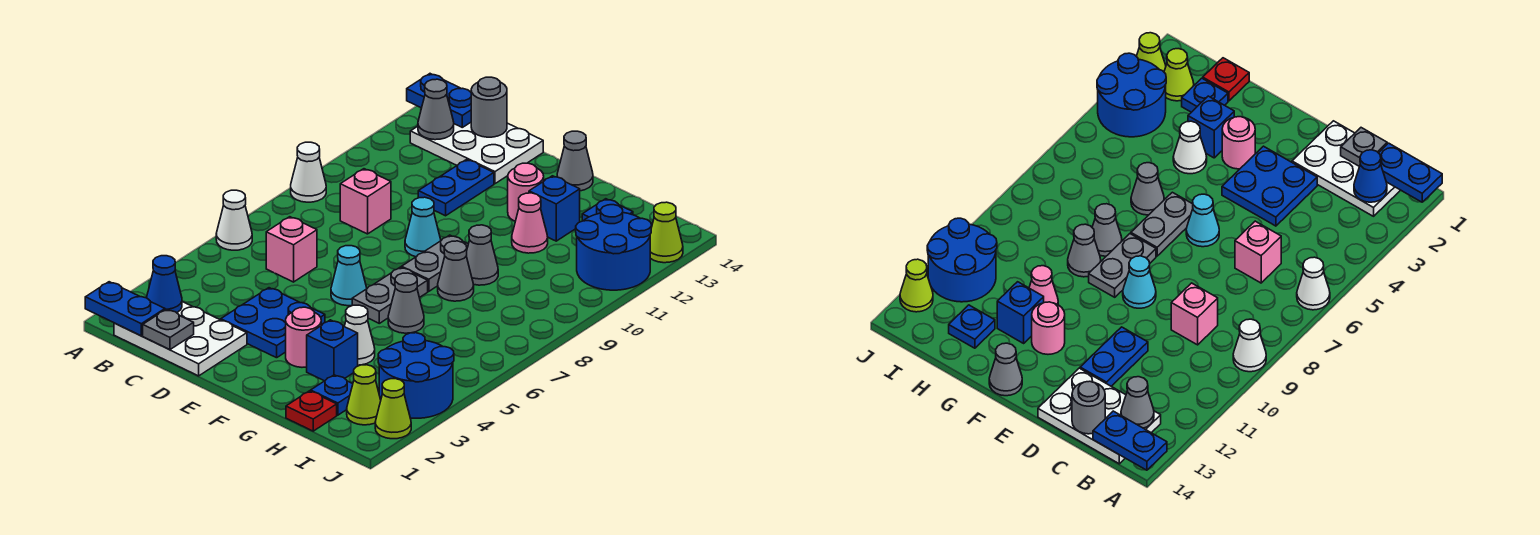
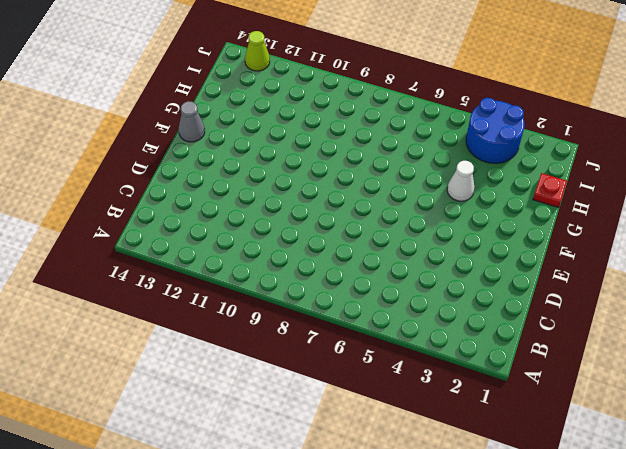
none -> white cone A6 level 1
none -> white cone A9 level 1
none -> white plate B1:D2 level 1
none -> white plate B13:D14 level 1

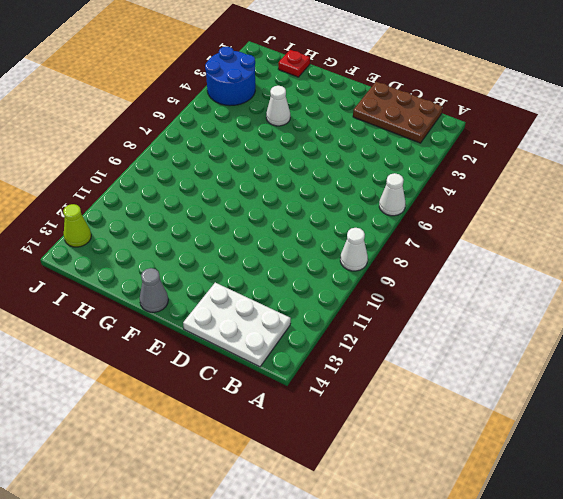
brown plate B1:D2 level 1 -> white plate B1:D2 level 1
none -> pink brick C6 level 1
none -> pink brick C9 level 1
none -> blue plate D3:E4 level 1
none -> blue plate D11:D12 level 1

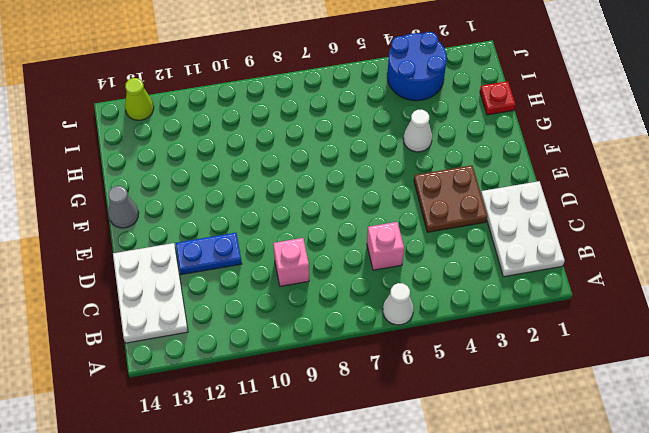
brown plate D3:E4 level 1 -> blue plate D3:E4 level 1
none -> white cone A9 level 1
none -> cyan cone E6 level 1
none -> cyan cone E9 level 1
none -> pink round brick F3 level 1

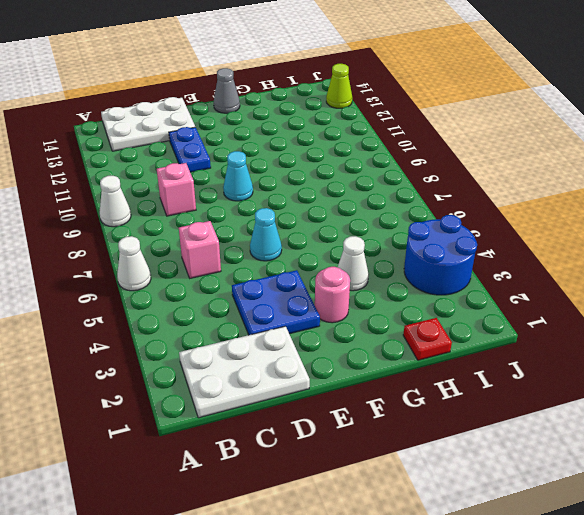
none -> grey plate F6:F7 level 1
none -> grey plate F8:F9 level 1
none -> pink round brick F12 level 1
none -> blue brick G3 level 1

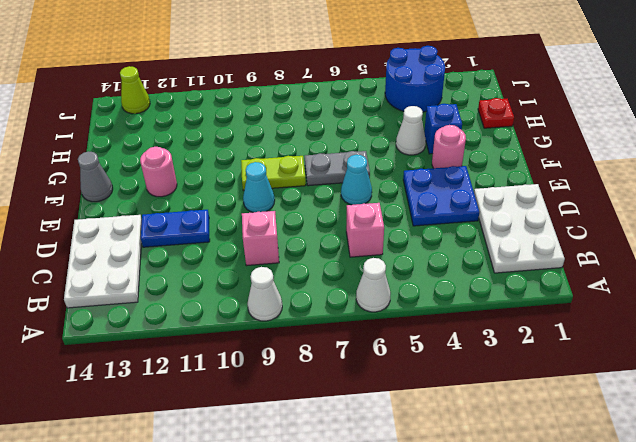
lime plate F8:F9 level 1 -> grey plate F8:F9 level 1
none -> grey cone G6 level 1
none -> grey cone G8 level 1
none -> grey cone G9 level 1
none -> pink cone G11 level 1

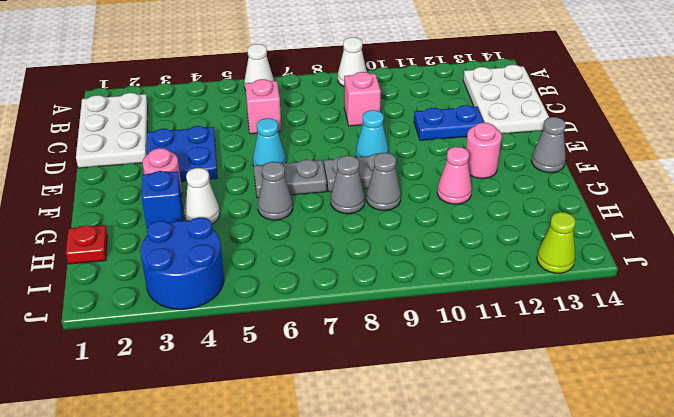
none -> blue brick G12 level 1
none -> blue plate H2 level 1
none -> blue plate H13 level 1
none -> lime cone I2 level 1

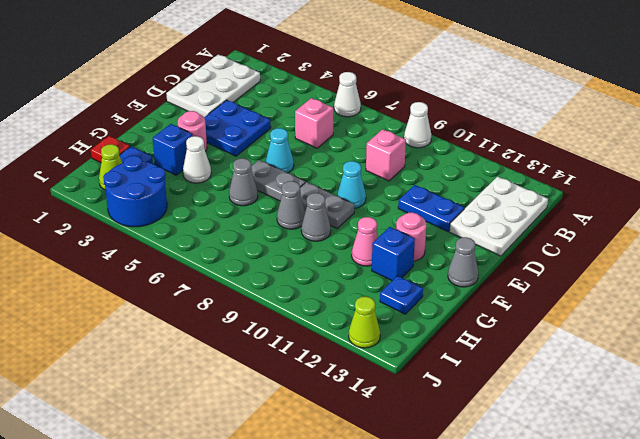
none -> blue round brick I11:J12 level 1
none -> lime cone J2 level 1
none -> blue plate A1:B1 level 2
none -> blue plate A14:B14 level 2

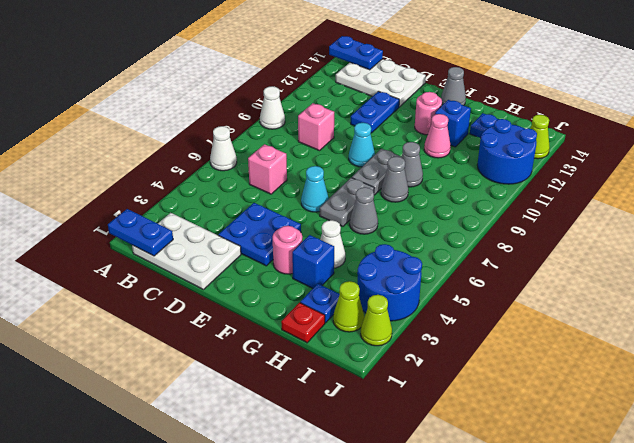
none -> blue cone B2 level 2
none -> grey cone B13 level 2
none -> grey plate C1 level 2
none -> grey round brick C14 level 2

